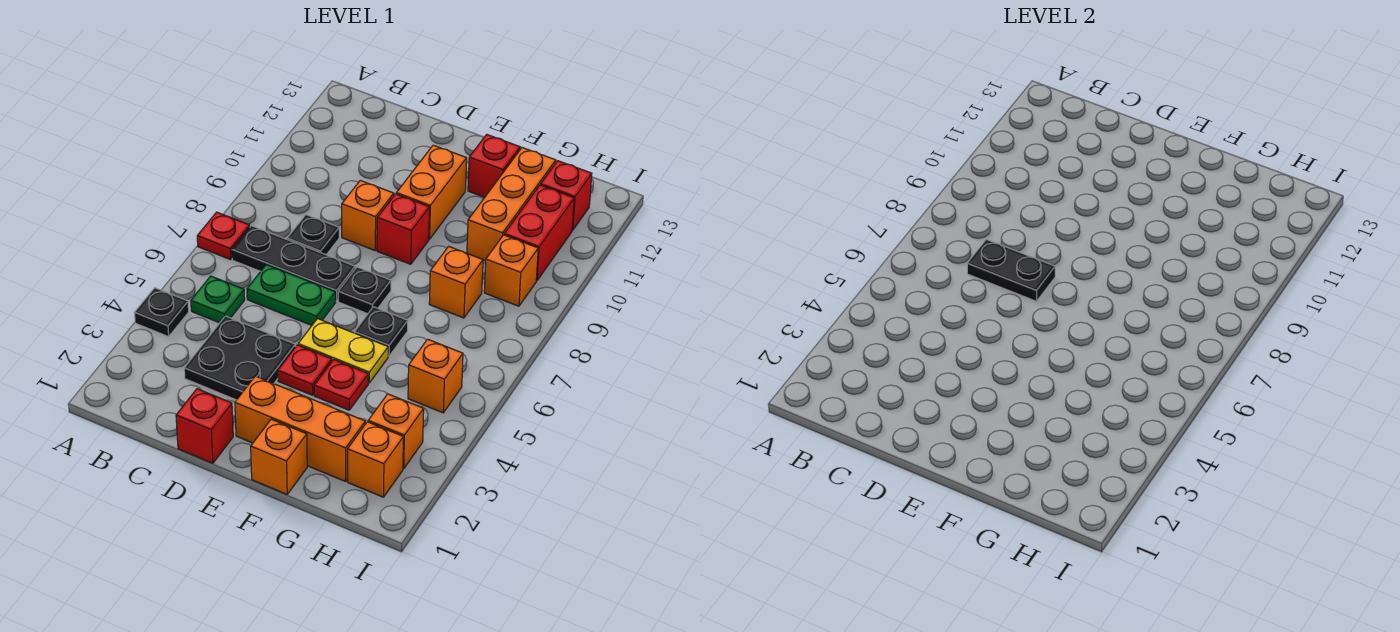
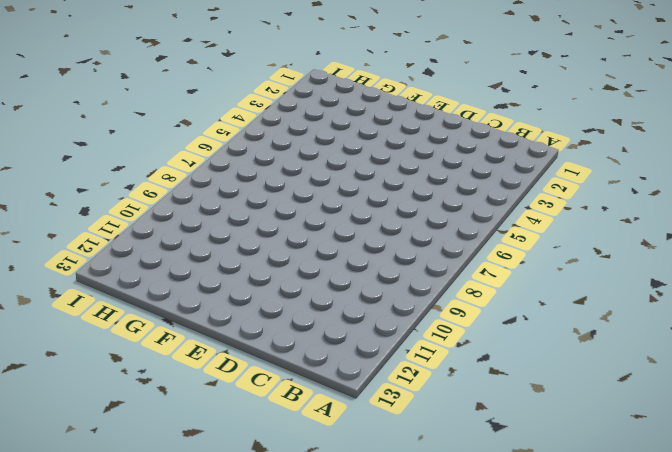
none -> black plate A4 level 1
none -> red plate A7 level 1
none -> green plate B5 level 1

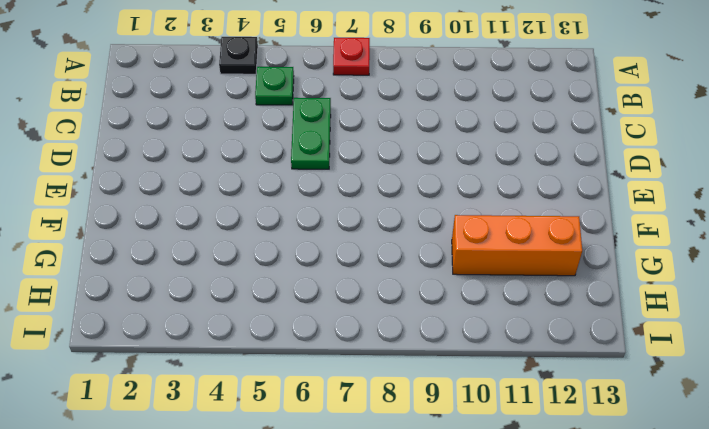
none -> black plate B7:D7 level 1
none -> black plate C3:D4 level 1
none -> black plate C8 level 1

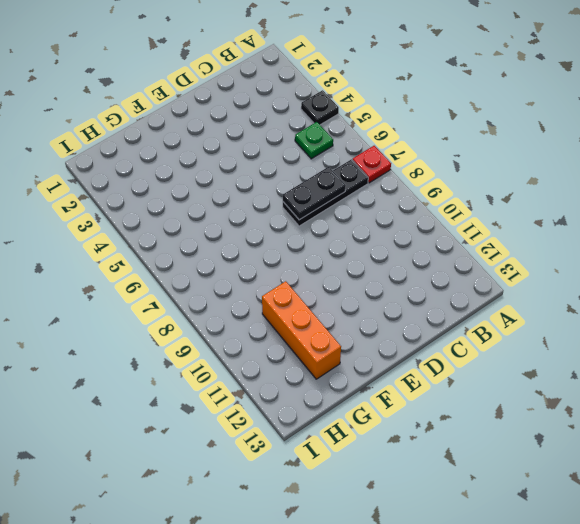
none -> black plate C3:D4 level 1
none -> green plate C6:D6 level 1
none -> black plate C8 level 1

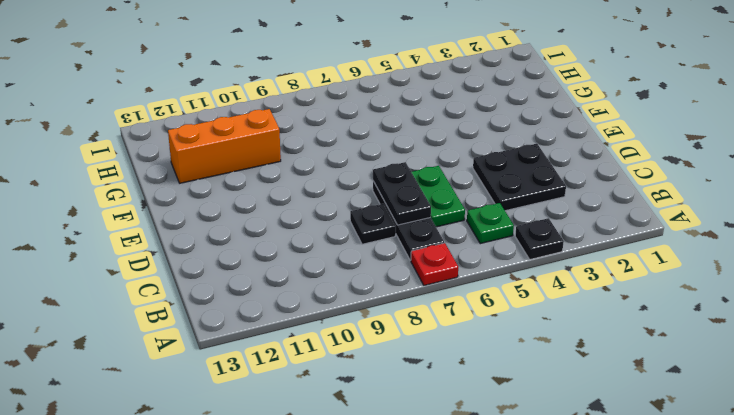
none -> red brick D1 level 1
none -> orange brick D9 level 1
none -> orange brick E2:G2 level 1

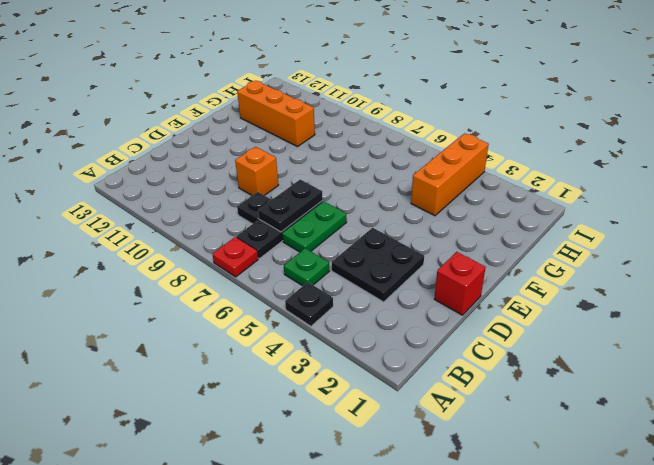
orange brick G4:I4 level 1 -> orange brick E2:G2 level 1
none -> red plate E4 level 1
none -> yellow plate E5:F5 level 1
none -> black plate E7 level 1

